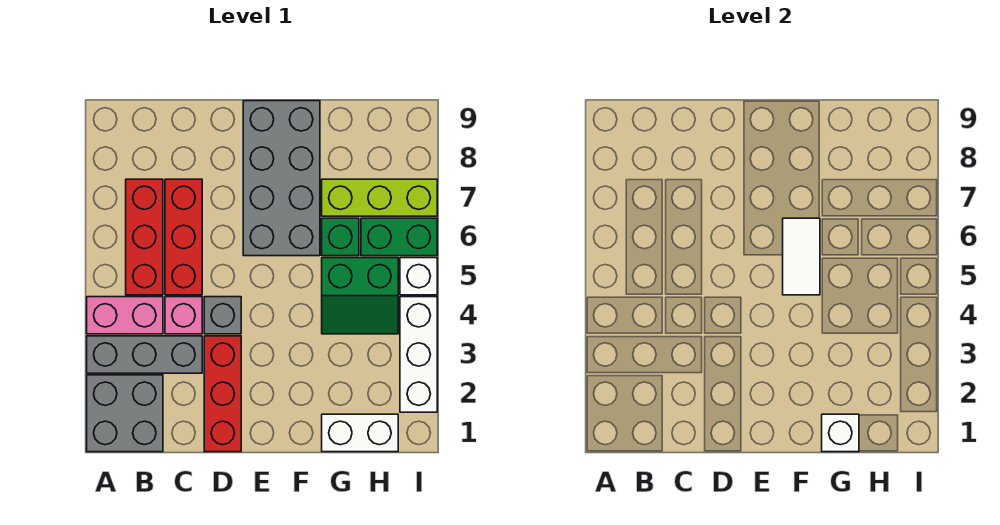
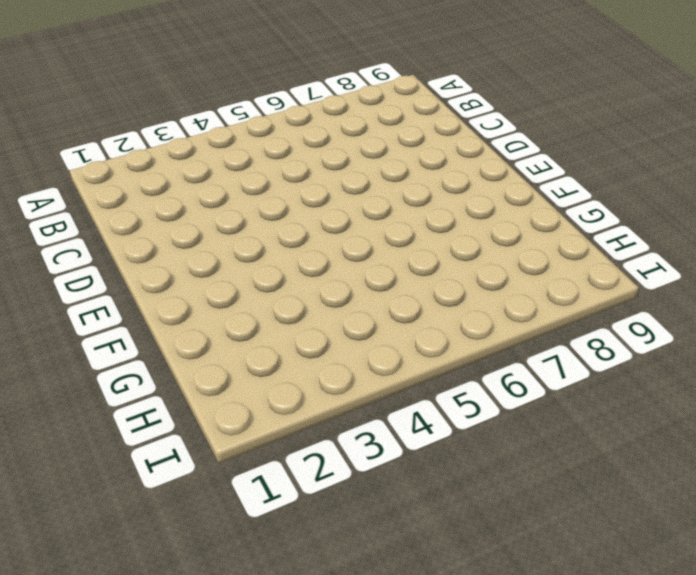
none -> grey brick A1:B2 level 1
none -> grey brick A3:C3 level 1
none -> pink brick A4:B4 level 1

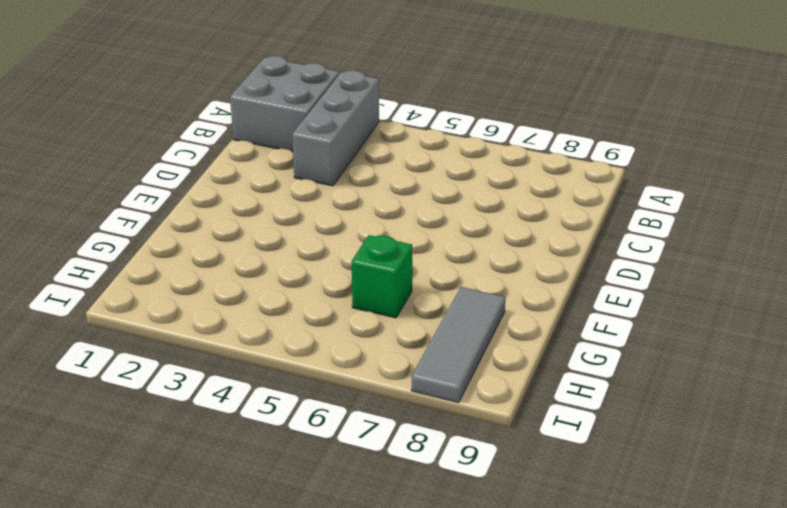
grey tile G8:I8 level 1 -> none
none -> pink brick A4:B4 level 1
none -> red brick B5:B7 level 1
none -> pink brick C4 level 1

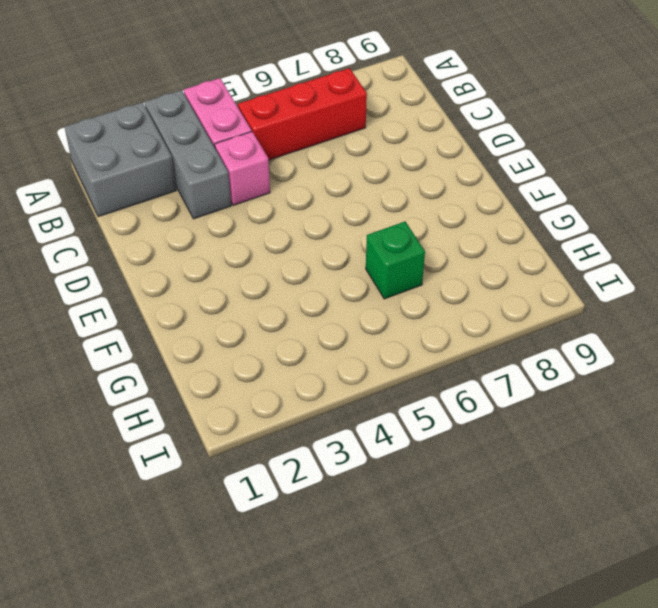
none -> red brick C5:C7 level 1
none -> red brick D1:D3 level 1
none -> grey brick D4 level 1

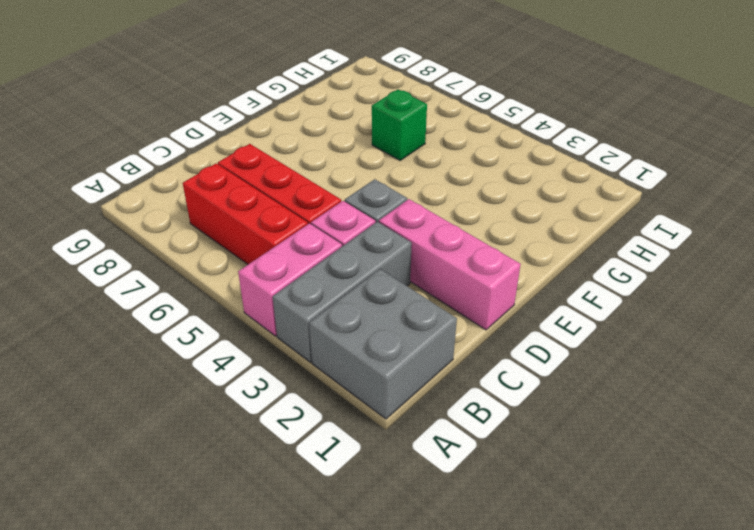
pink brick D1:D3 level 1 -> red brick D1:D3 level 1
none -> grey brick E6:F9 level 1
none -> white brick G1:H1 level 1
none -> green slope G4:H5 level 1 top 5

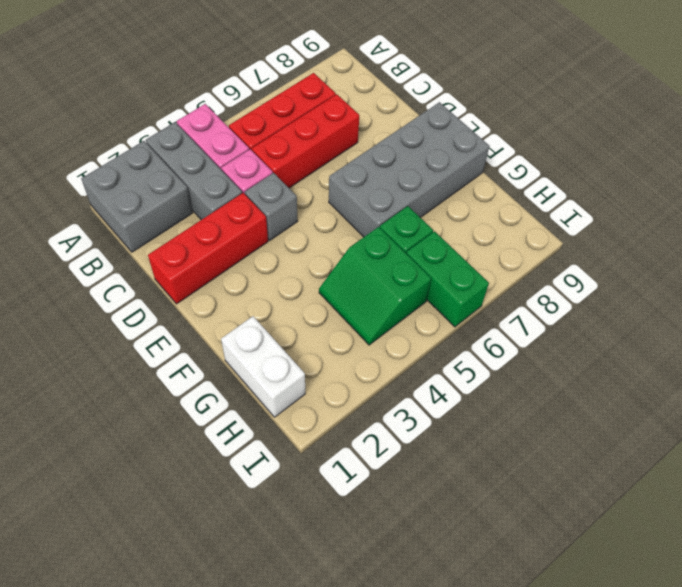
none -> lime brick G7:I7 level 1
none -> white brick I2:I4 level 1
none -> white brick I5 level 1

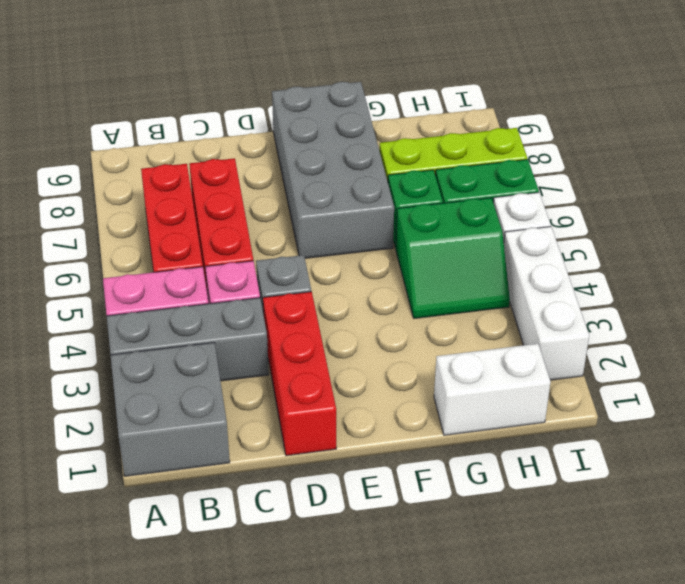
none -> white tile F5:F6 level 2
none -> white brick G1 level 2

